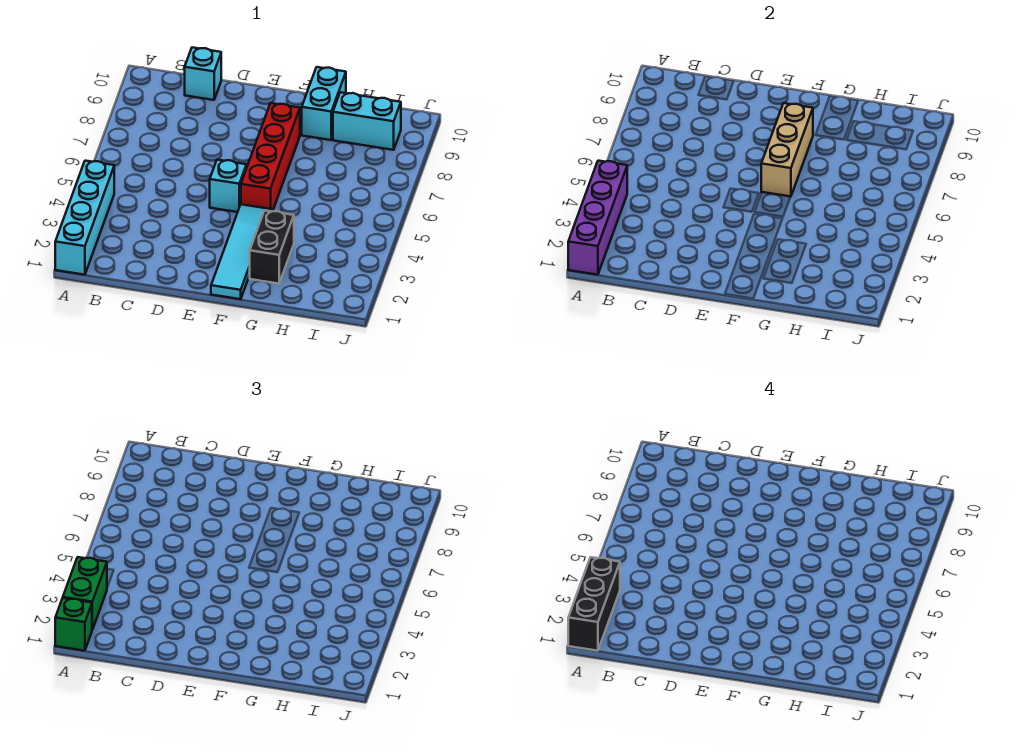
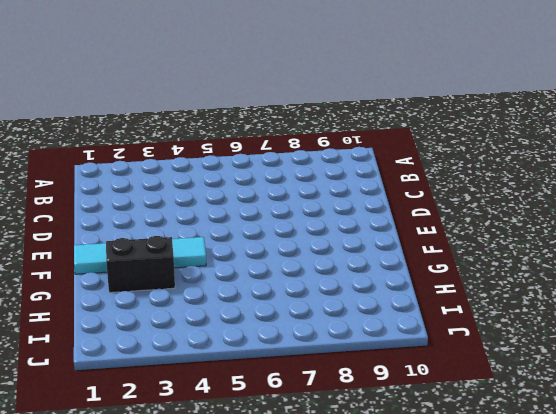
none -> cyan brick A1:A4 level 1
none -> cyan brick C10 level 1
none -> cyan brick E5 level 1

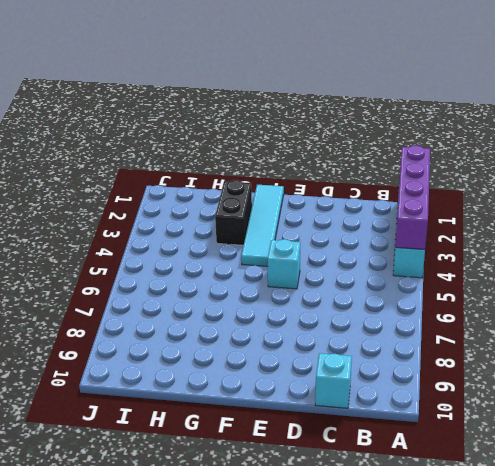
none -> red brick F5:F8 level 1
none -> cyan brick G9:G10 level 1
none -> cyan brick H9:I9 level 1

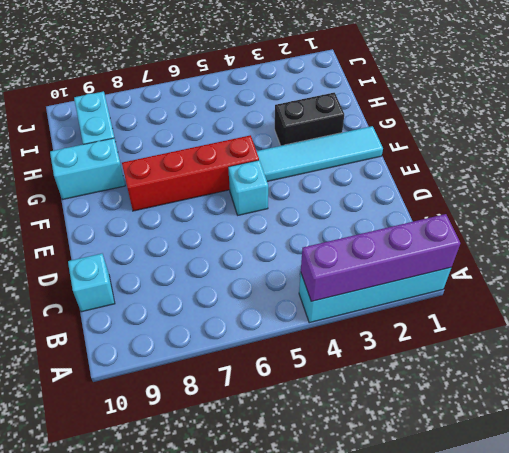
none -> tan brick F6:F8 level 2
none -> green brick A1 level 3
none -> green brick A2:A3 level 3

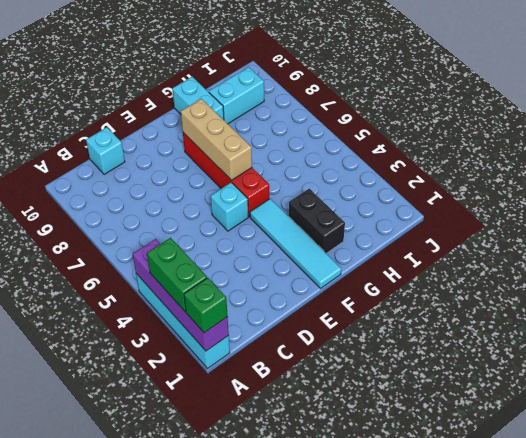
none -> black brick A1:A3 level 4

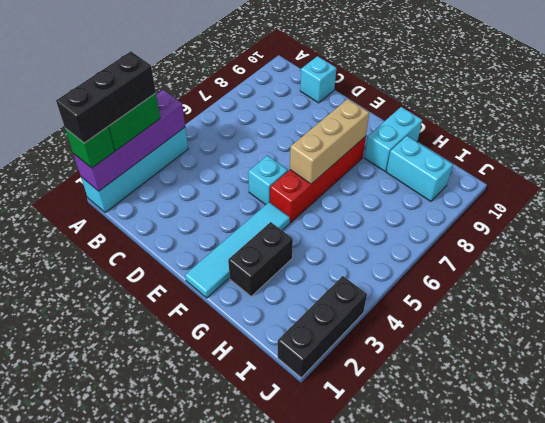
black brick J1:J3 level 1 -> none

